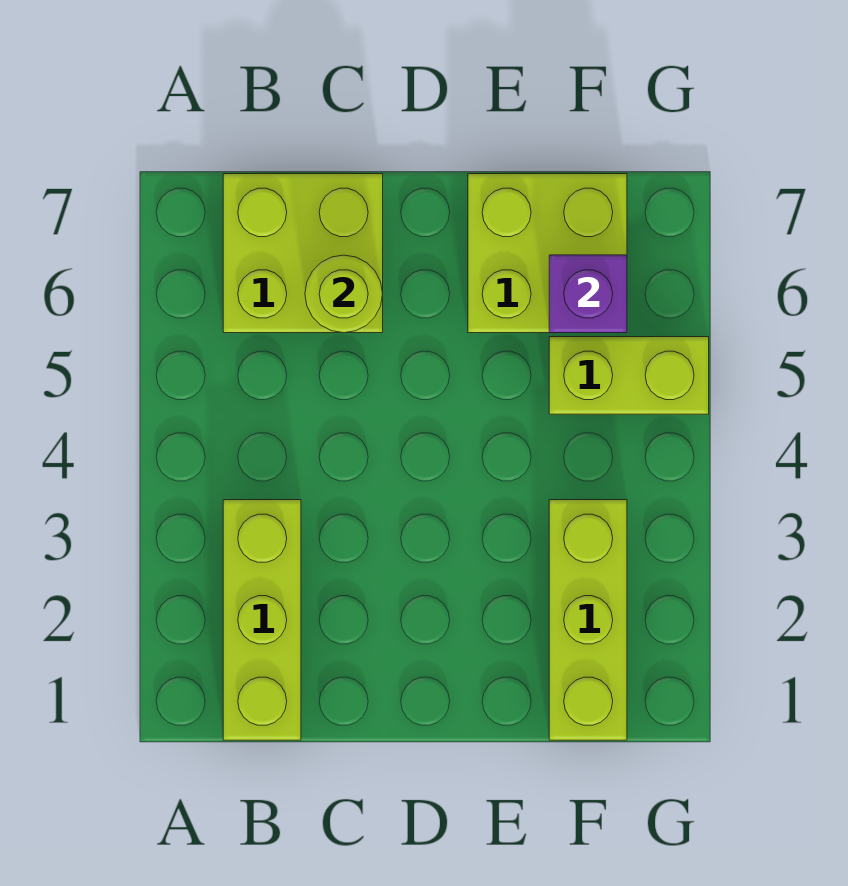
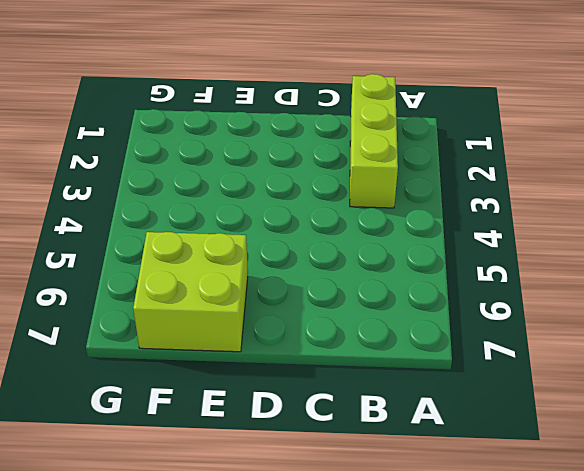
none -> lime brick B6:C7 level 1
none -> lime brick F1:F3 level 1

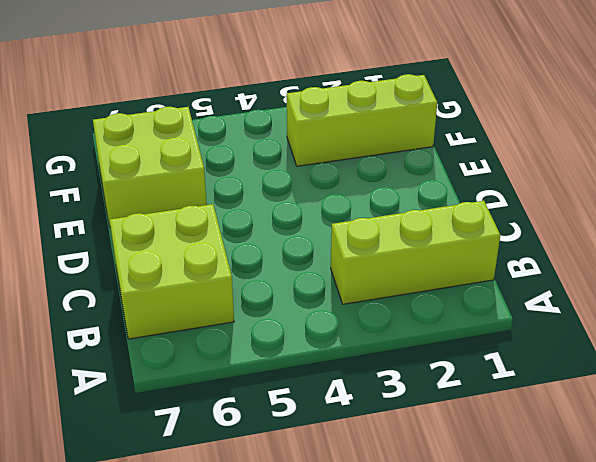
none -> lime brick F5:G5 level 1
none -> lime round brick C6 level 2

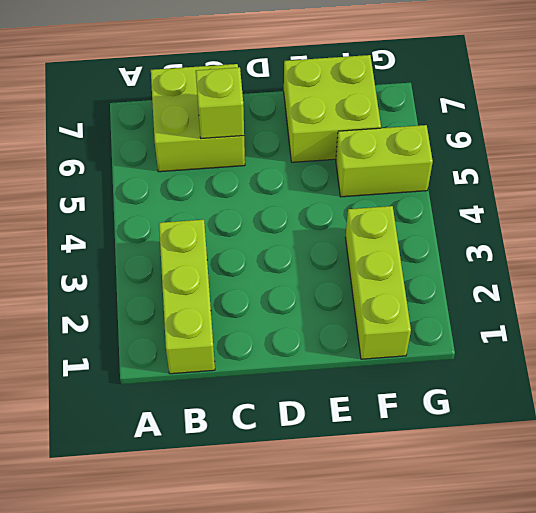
lime brick C6 level 2 -> lime round brick C6 level 2
none -> purple brick F6 level 2

